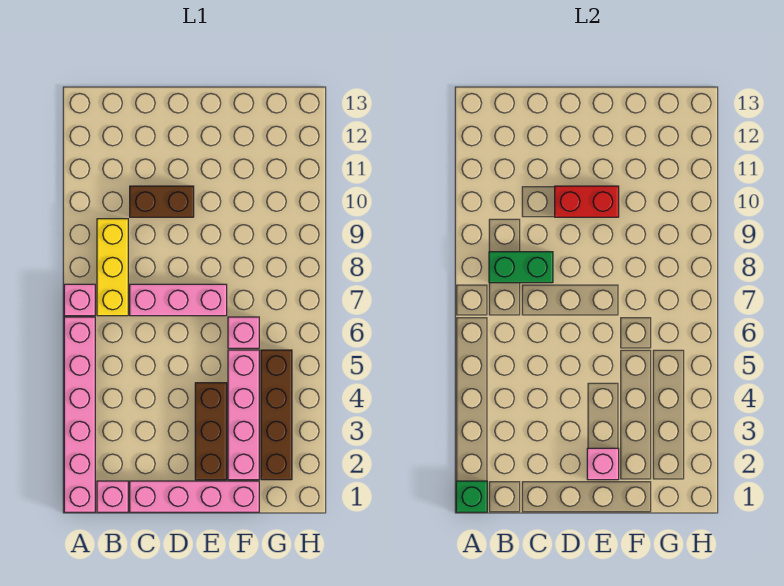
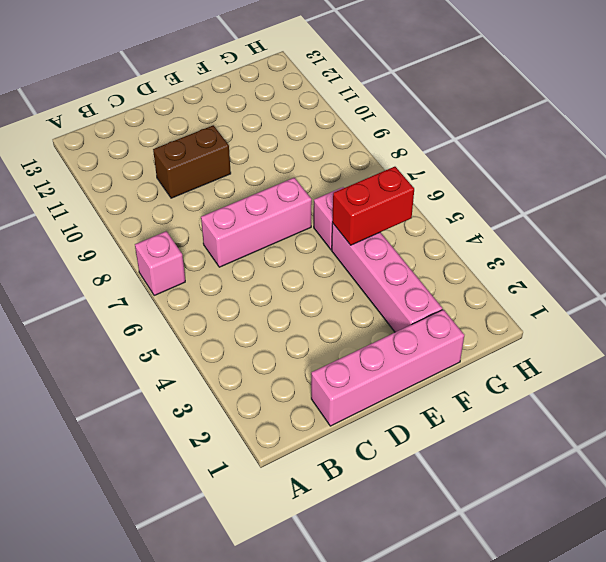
red brick F5:G5 level 2 -> red brick D10:E10 level 2
none -> pink brick A1:A6 level 1
none -> pink brick B1 level 1
none -> yellow brick B7:B9 level 1

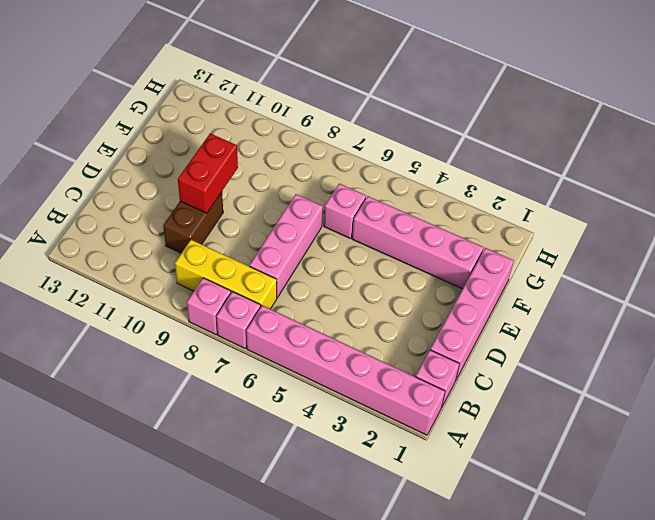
pink brick A8 level 1 -> pink brick E2 level 2
none -> brown brick E2:E4 level 1
none -> brown brick G2:G5 level 1
none -> green brick A1 level 2

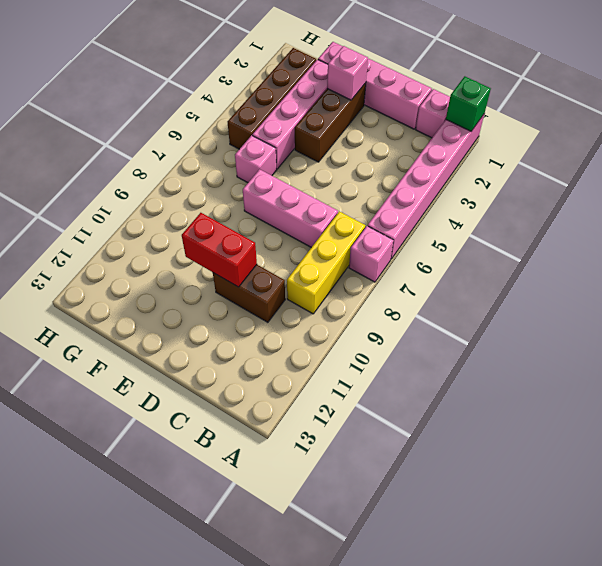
none -> green brick B8:C8 level 2

